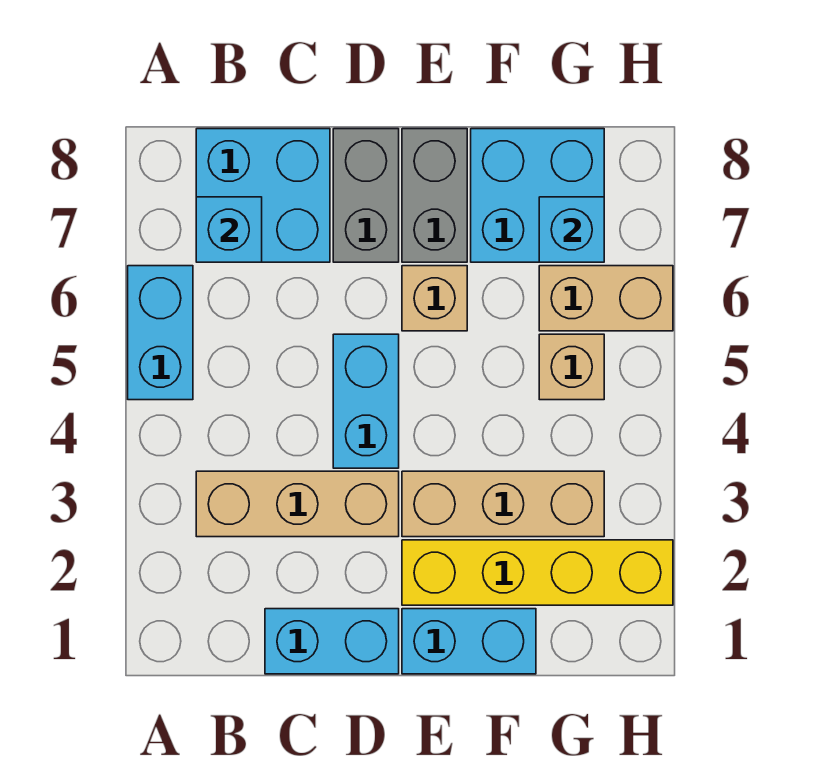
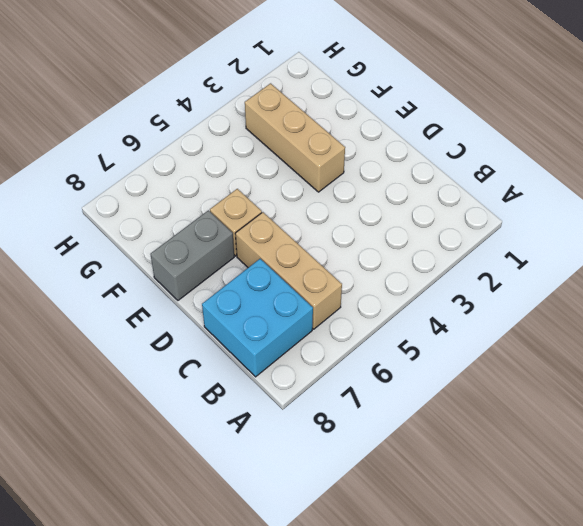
tan brick B6:D6 level 1 -> tan brick B3:D3 level 1
none -> cyan brick A5:A6 level 1
none -> cyan brick C1:D1 level 1
none -> cyan brick D4:D5 level 1

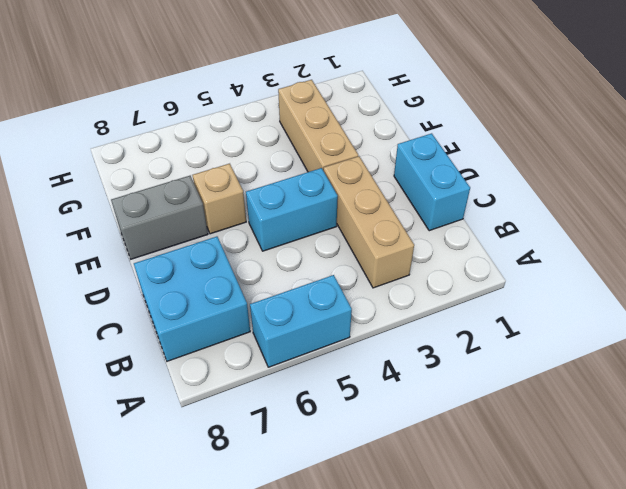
none -> grey brick D7:D8 level 1
none -> cyan brick E1:F1 level 1
none -> yellow brick E2:H2 level 1

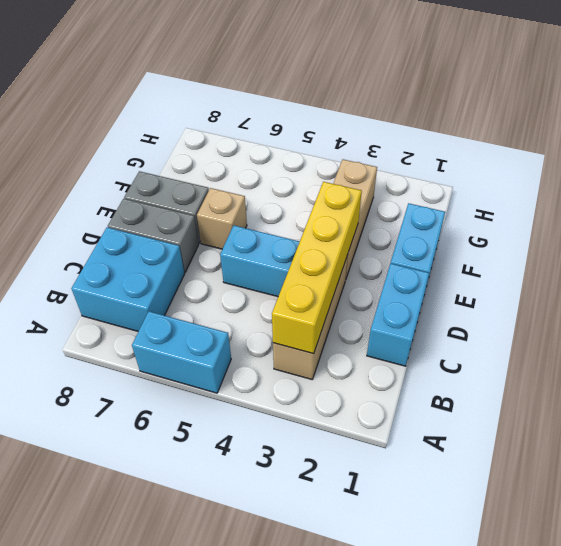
yellow brick B3:E3 level 2 -> yellow brick E2:H2 level 1
none -> cyan brick F7:G8 level 1
none -> tan brick G5 level 1
none -> tan brick G6:H6 level 1

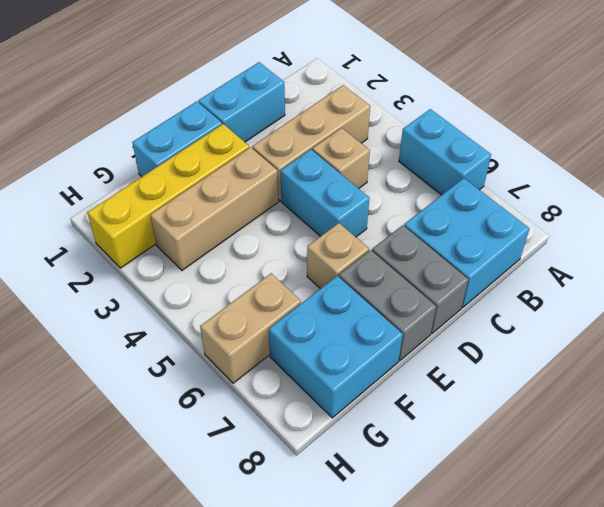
tan brick C4 level 1 -> tan brick G5 level 1
none -> cyan brick B7 level 2
none -> cyan brick G7 level 2

